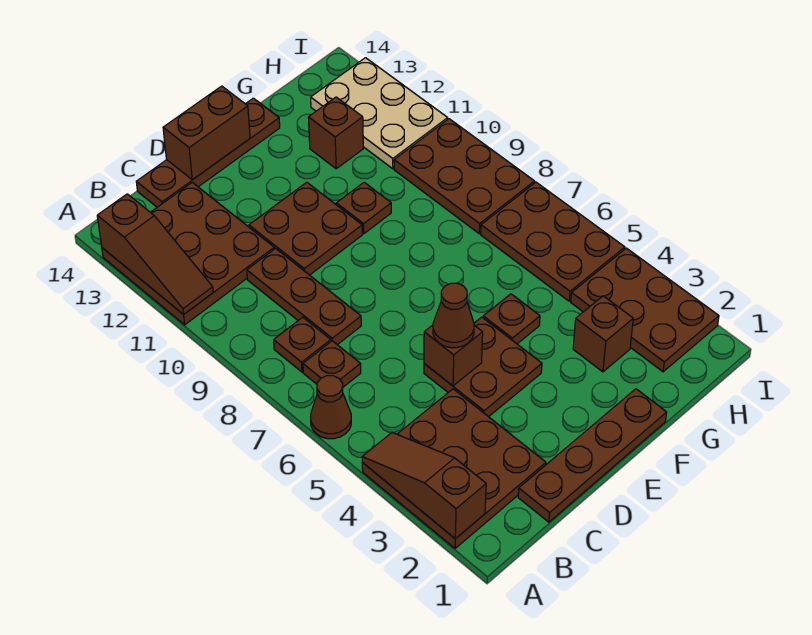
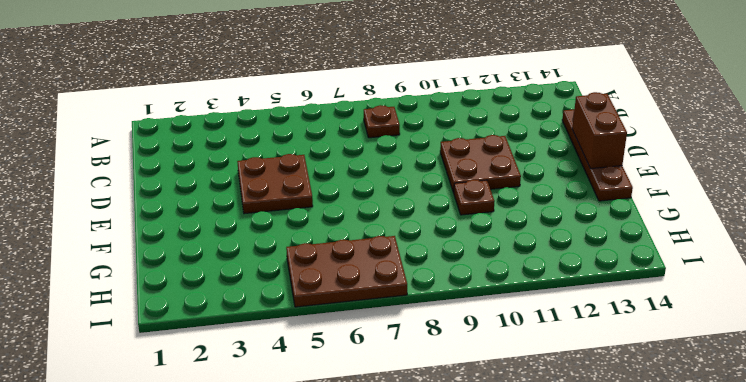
none -> brown plate A2:C4 level 1
none -> brown cone A6 level 1
none -> brown plate A11:C13 level 1

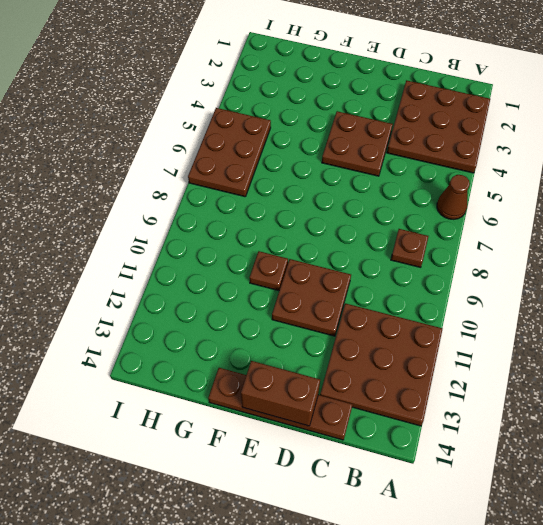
none -> brown plate B7 level 1
none -> brown plate C1:F1 level 1
none -> brown plate C8:C10 level 1

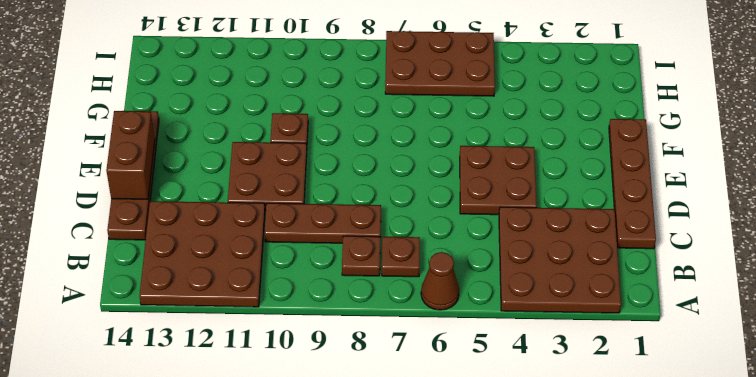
none -> brown plate F5 level 1
none -> brown brick G3 level 1
none -> brown brick G12 level 1

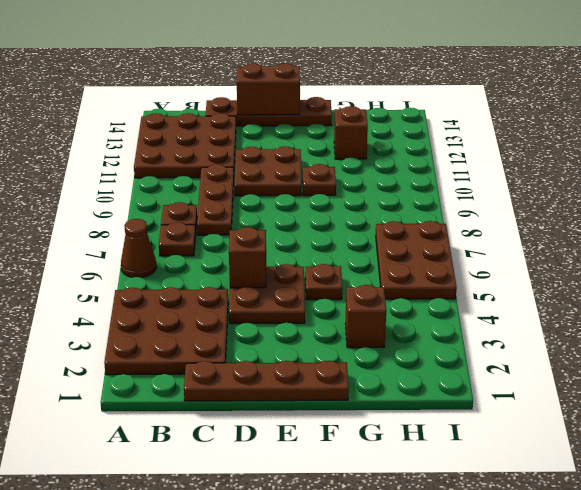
none -> brown plate H2:I4 level 1
none -> brown plate H8:I10 level 1
none -> tan plate H11:I13 level 1

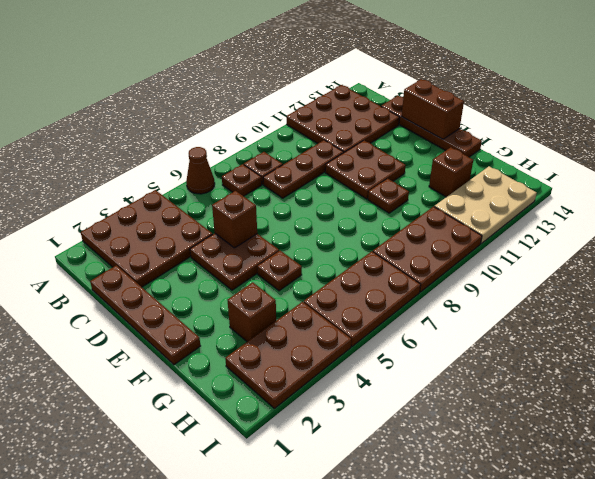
none -> brown slope A2:A4 level 2 top 2
none -> brown slope A11:A13 level 2 top 13
none -> brown cone D5 level 3

